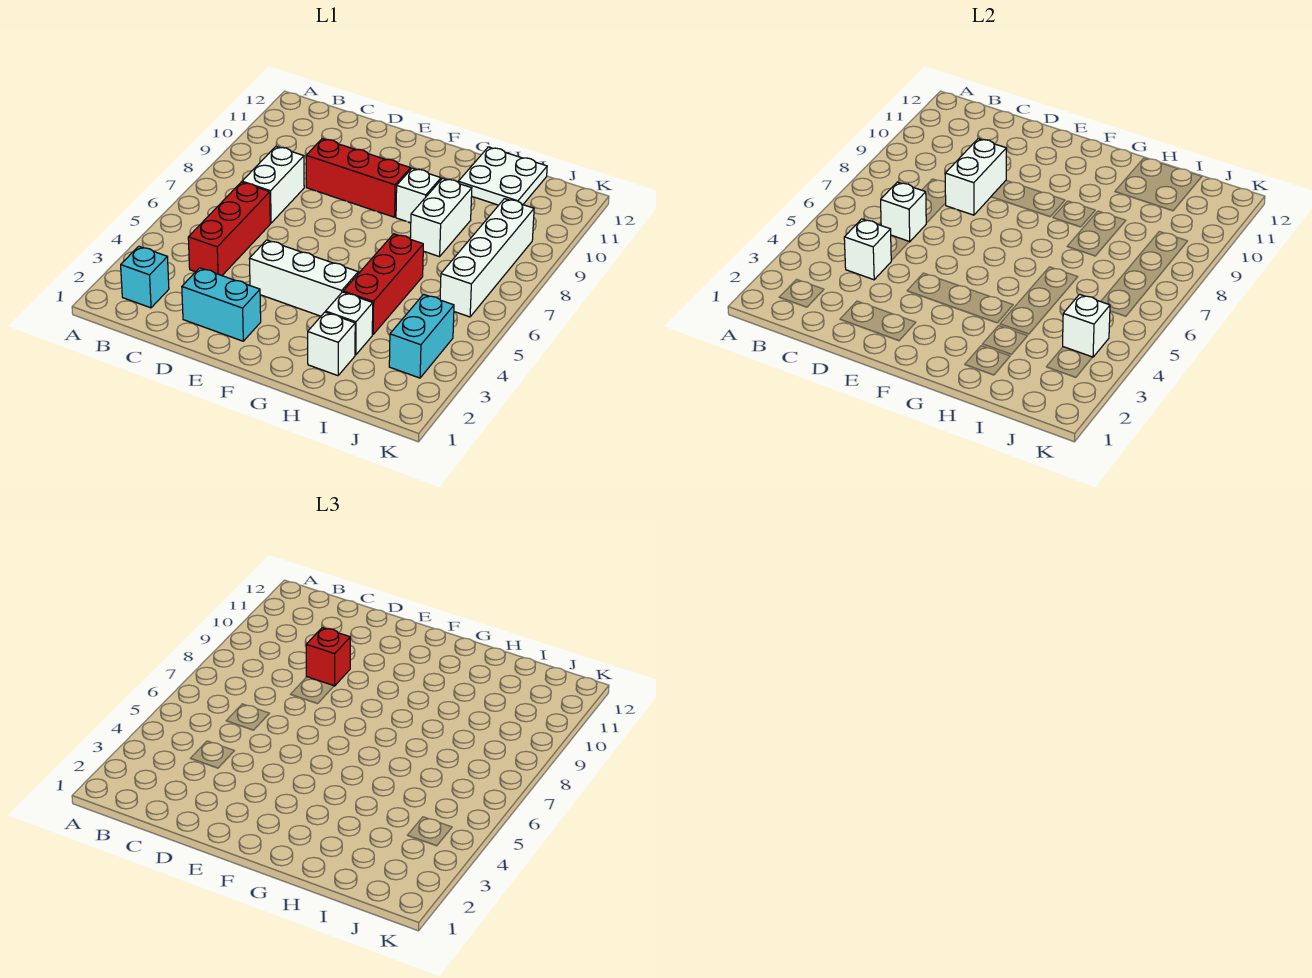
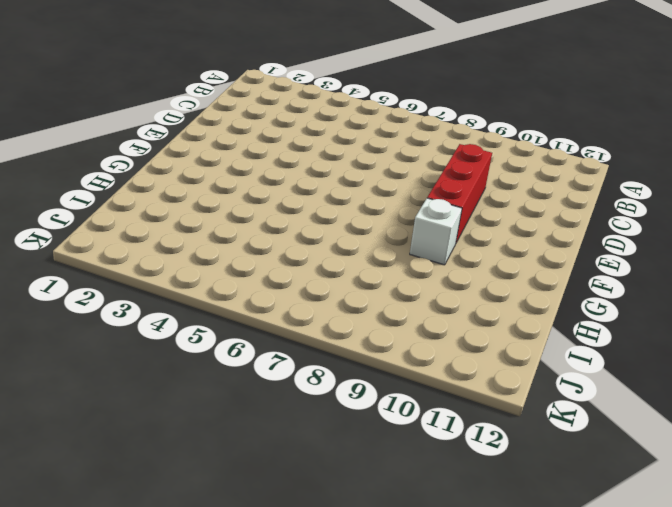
none -> cyan brick B2 level 1
none -> red brick C4:C6 level 1
none -> white brick C7:C8 level 1

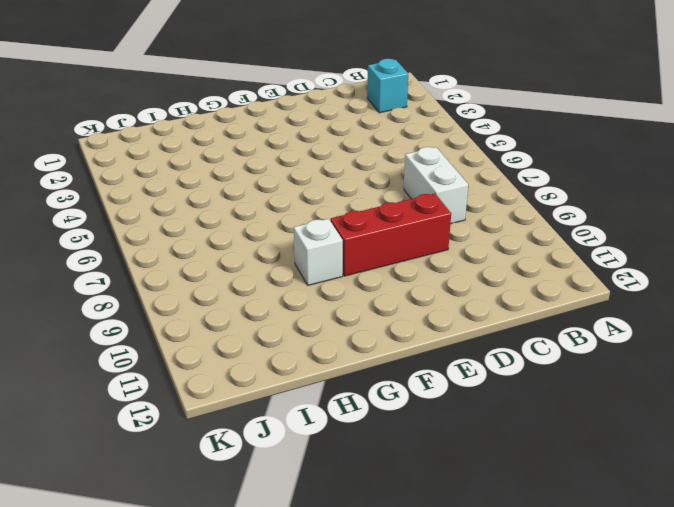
none -> red brick C4:C6 level 1
none -> cyan brick D2:E2 level 1
none -> white brick E4:G4 level 1

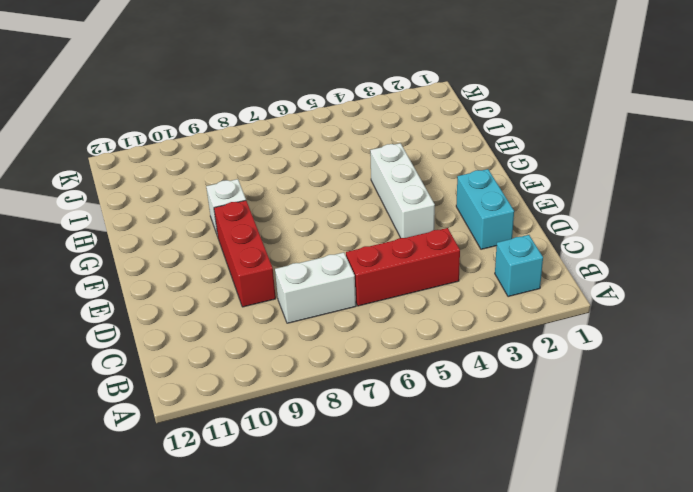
none -> white brick H2 level 1
none -> white brick H3 level 1
none -> red brick H4:H6 level 1

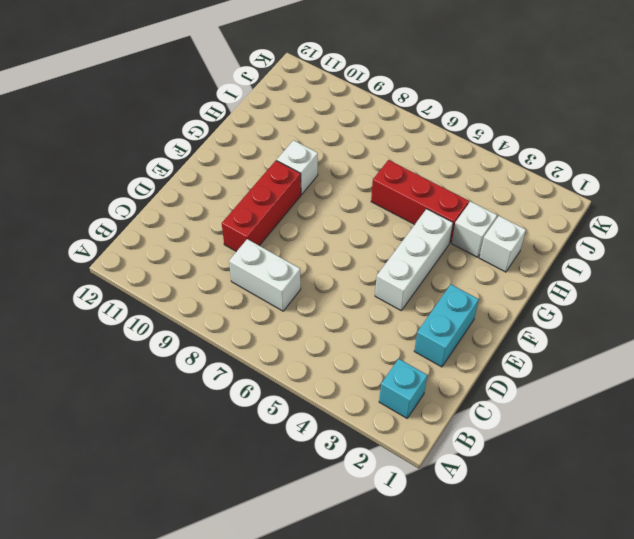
none -> red brick C4:C6 level 1
none -> white brick H8:H9 level 1
none -> white plate H11:I12 level 1

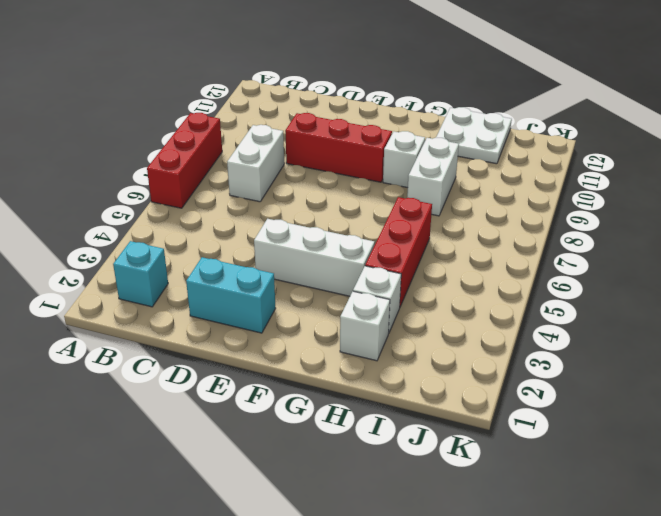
red brick A6:A8 level 1 -> red brick C4:C6 level 1
none -> cyan brick J3:J4 level 1
none -> white brick J6:J9 level 1
none -> white brick C4 level 2

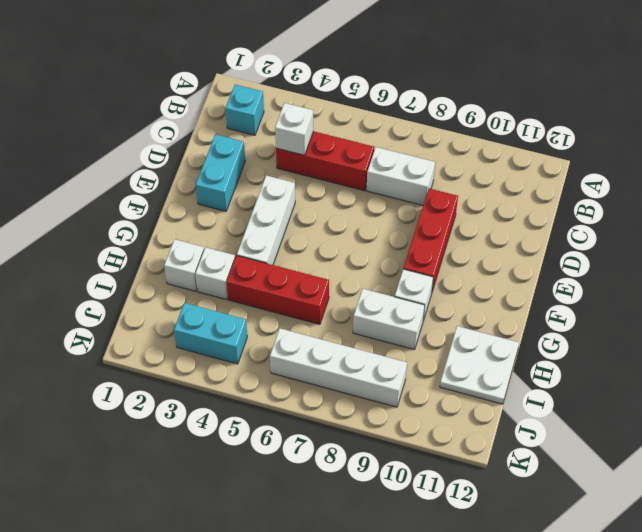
none -> white brick C6 level 2
none -> white brick D8:D9 level 2
none -> white brick J4 level 2

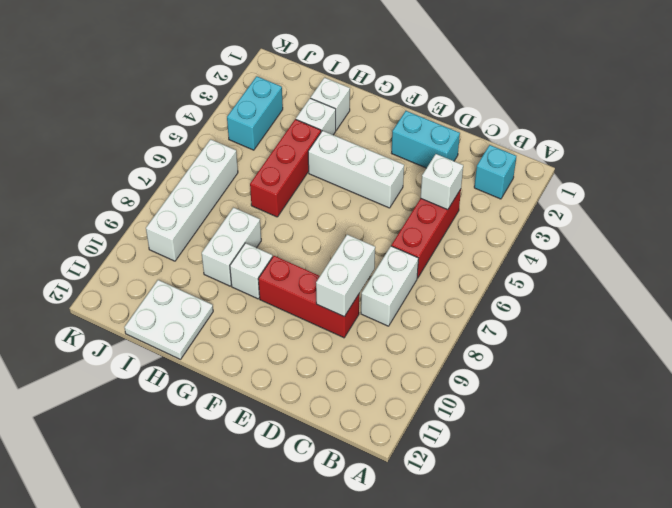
none -> white brick C6 level 2
none -> white brick J4 level 2
none -> red brick D9 level 3

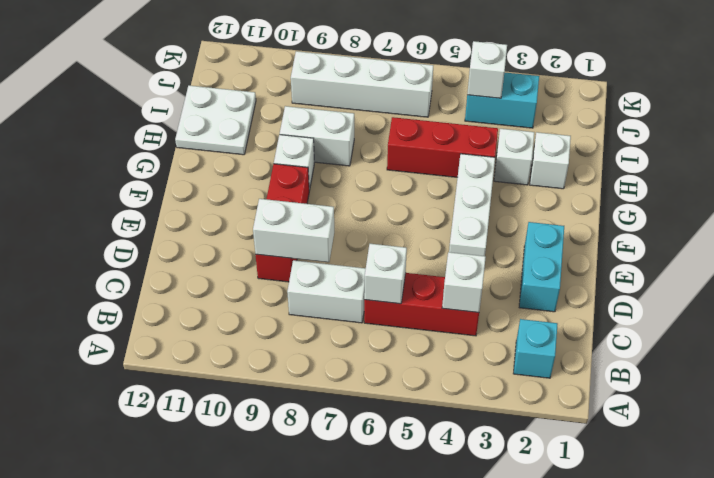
none -> red brick D9 level 3

